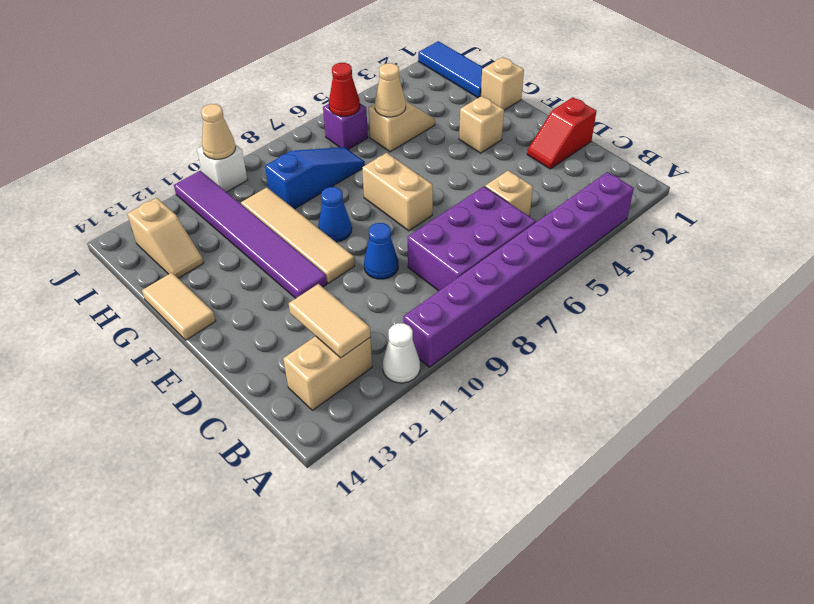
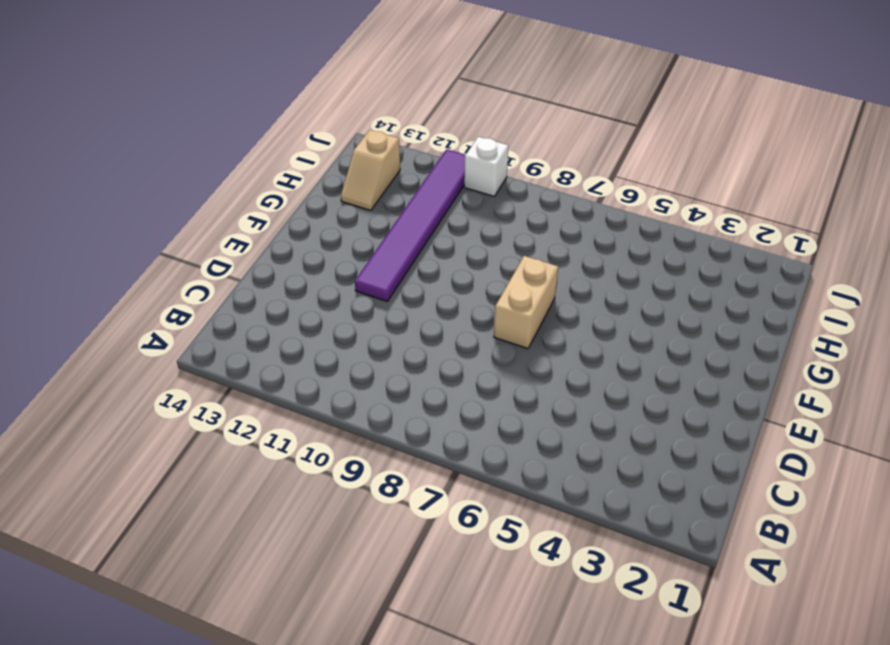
none -> purple brick A3:A10 level 1
none -> white cone A11 level 1
none -> purple brick B6:C8 level 1

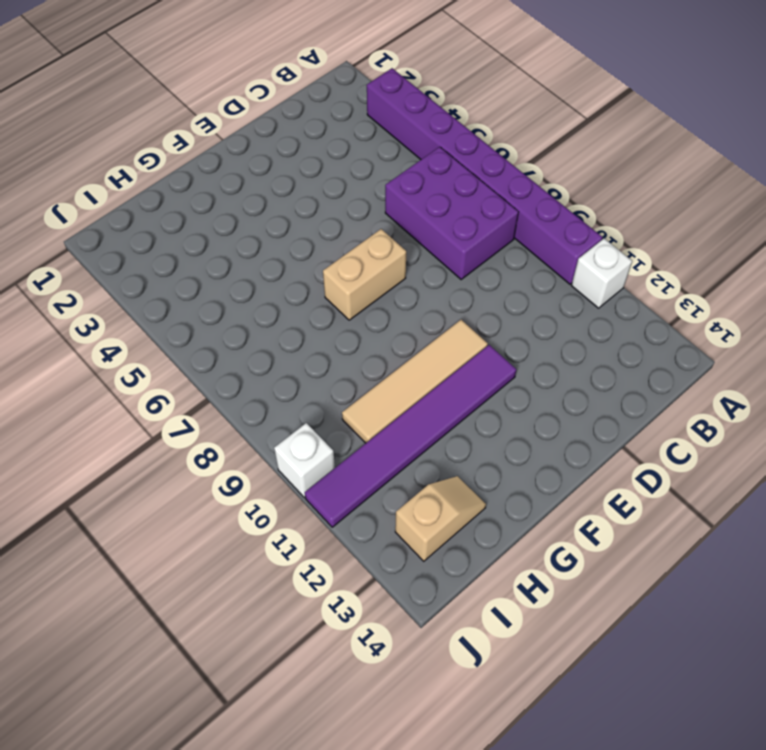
white brick A11 level 1 -> white cone A11 level 1
none -> tan brick B12:B13 level 1
none -> tan brick C5 level 1
none -> red slope D1:D2 level 1 top 1

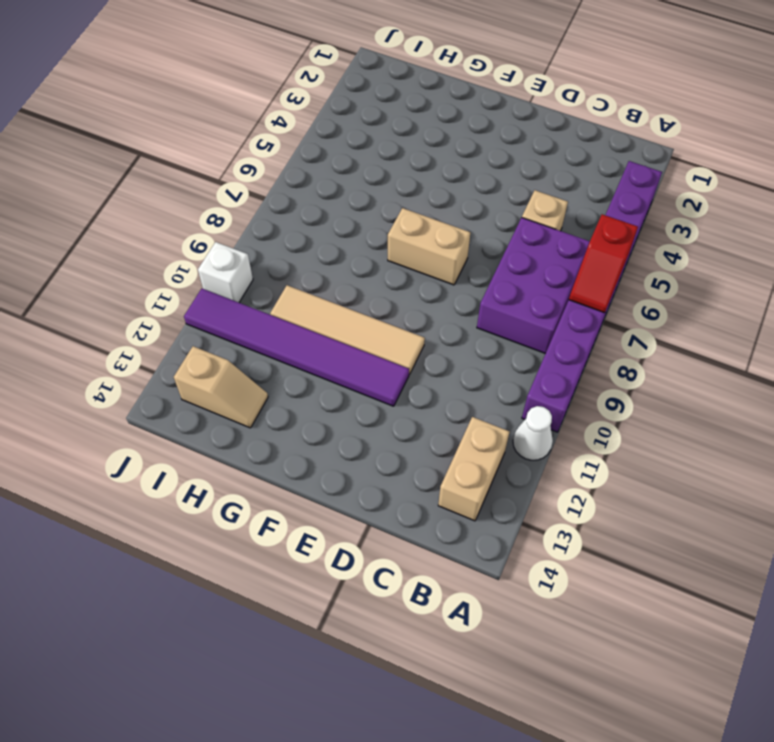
red slope A6:A7 level 2 top 6 -> red slope D1:D2 level 1 top 1
none -> blue cone D9 level 1
none -> tan brick F3 level 1
none -> blue cone F9 level 1

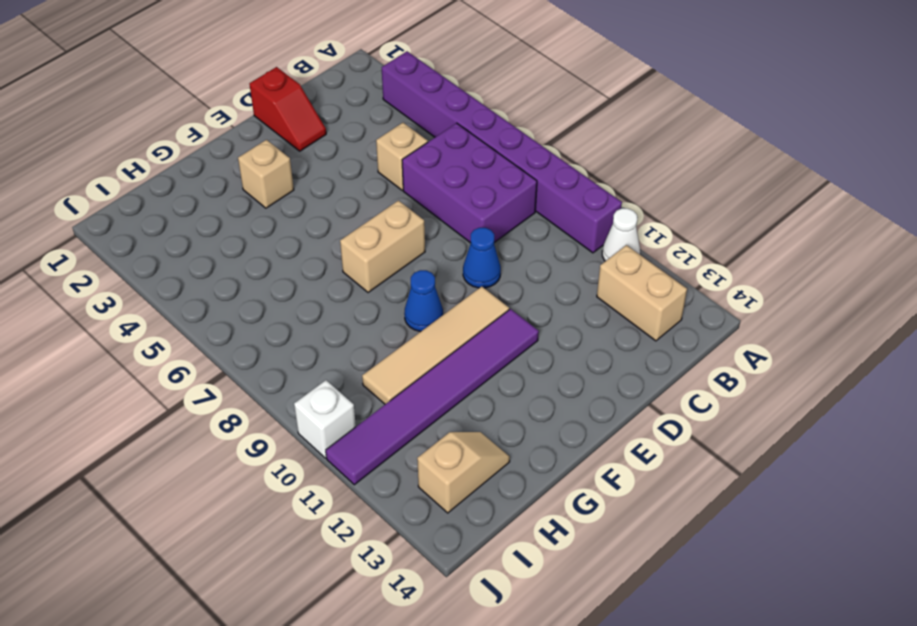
none -> tan tile F14:G14 level 1
none -> tan brick G1 level 1
none -> blue tile H1:J1 level 1

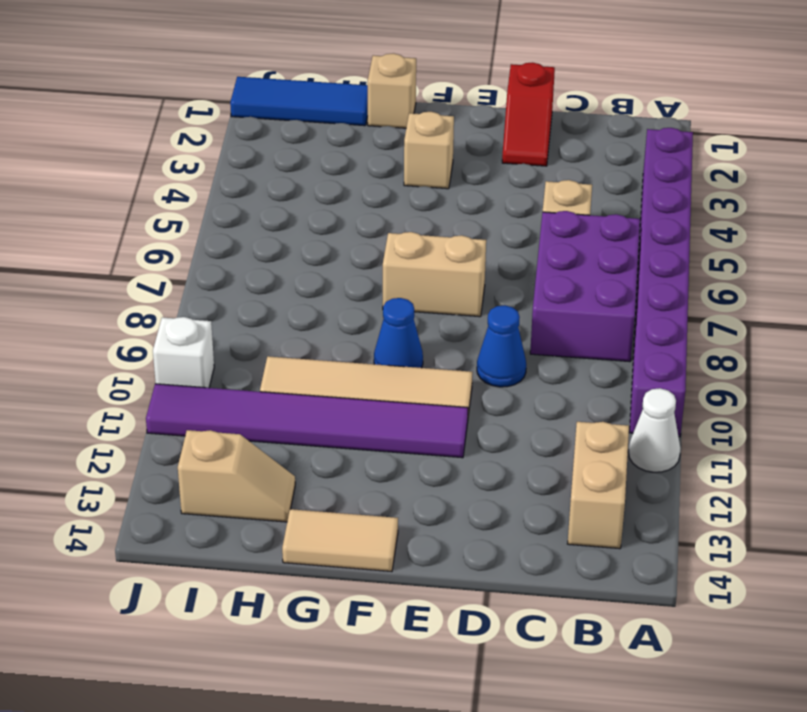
none -> tan slope H4:H5 level 1 top 5
none -> blue slope H7:H9 level 1 top 9
none -> purple brick I6 level 1

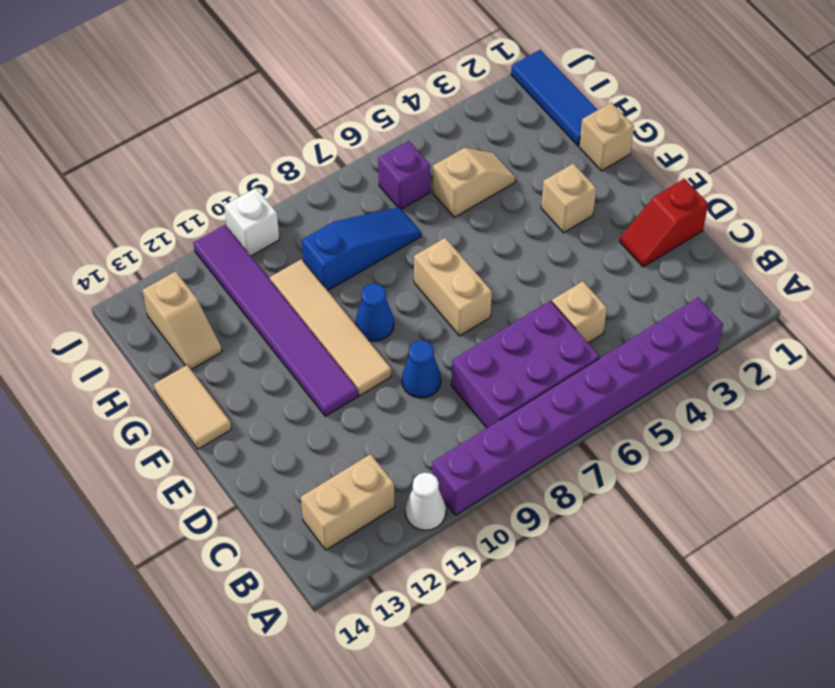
none -> tan tile B12:C12 level 2
none -> tan cone H5 level 2
none -> red cone I6 level 2

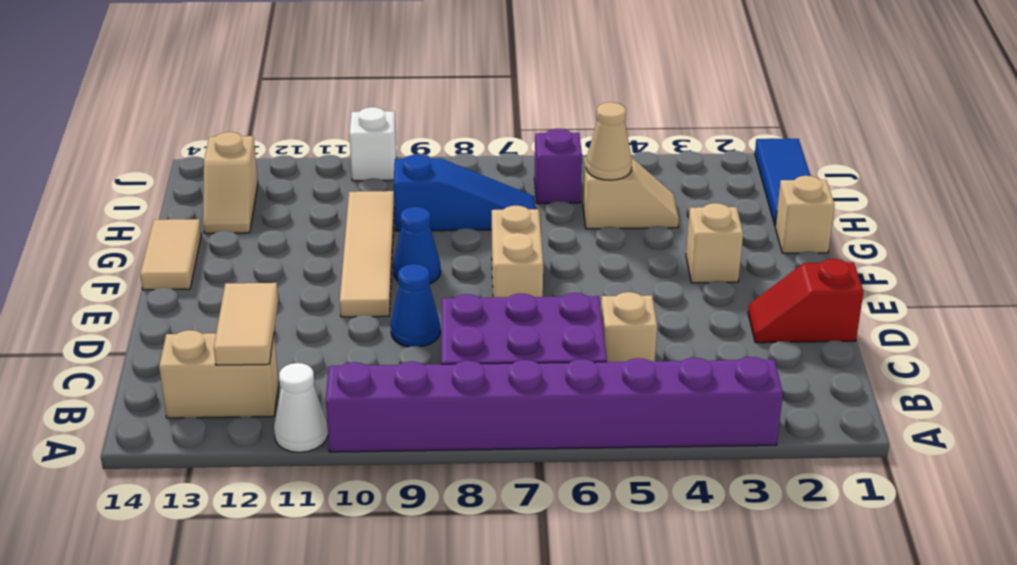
none -> purple tile E11:J11 level 1
none -> red cone I6 level 2
none -> tan cone J10 level 2

